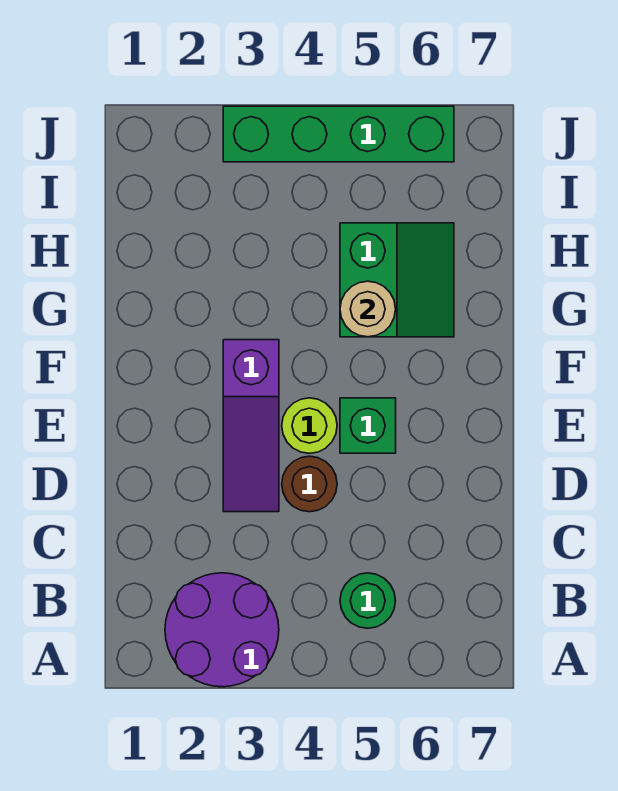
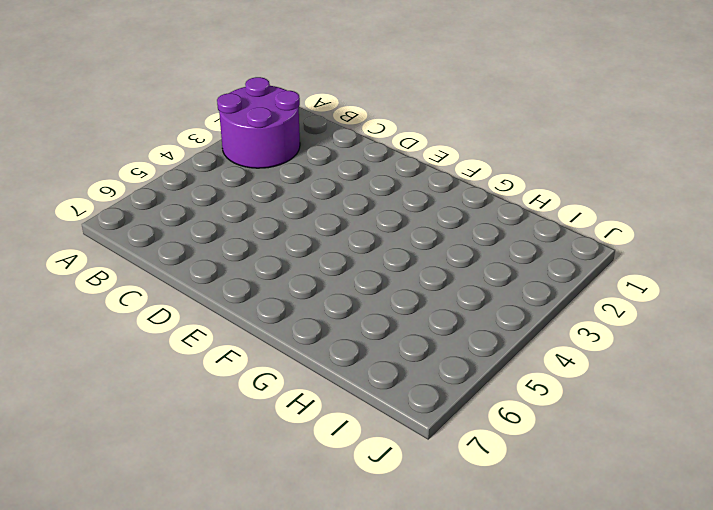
none -> green round brick B5 level 1
none -> purple slope D3:F3 level 1 top F

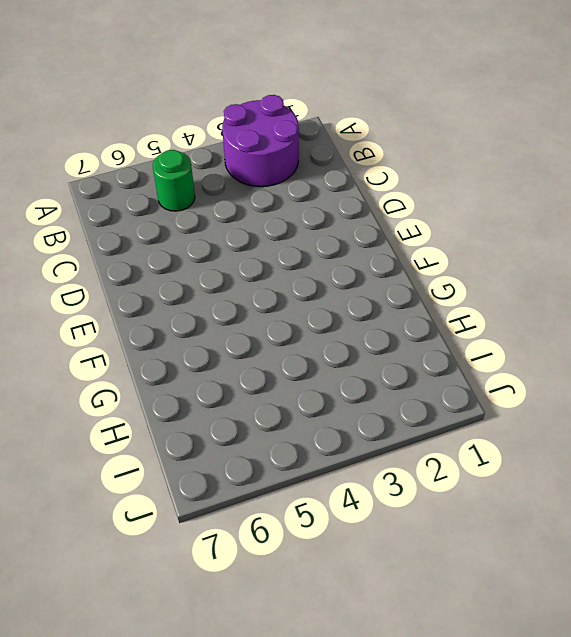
none -> purple slope D3:F3 level 1 top F
none -> brown round brick D4 level 1

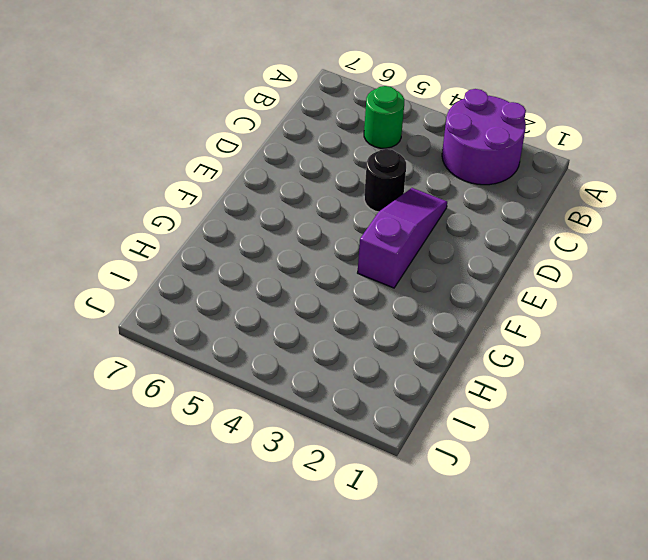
black round brick D4 level 1 -> brown round brick D4 level 1
none -> lime round brick E4 level 1
none -> green brick E5 level 1

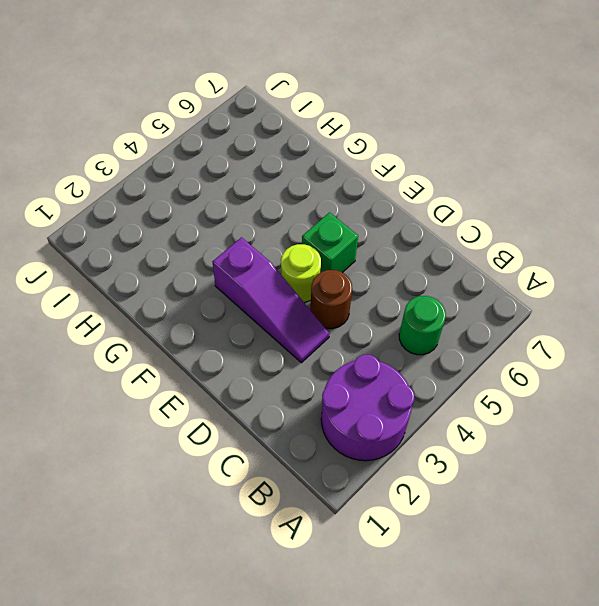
none -> green slope G5:H6 level 1 top 5
none -> green brick J3:J6 level 1

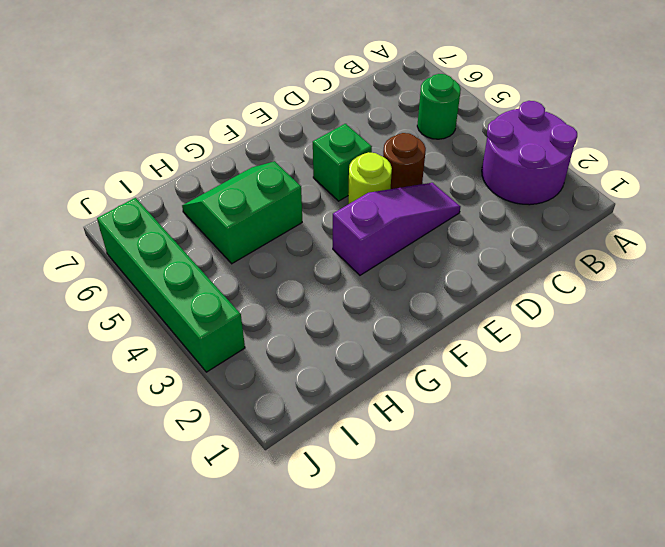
none -> tan round brick G5 level 2

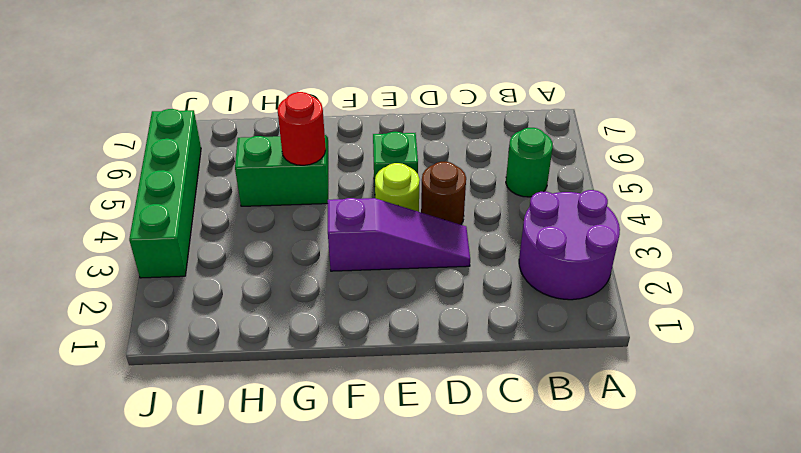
red round brick G5 level 2 -> tan round brick G5 level 2

